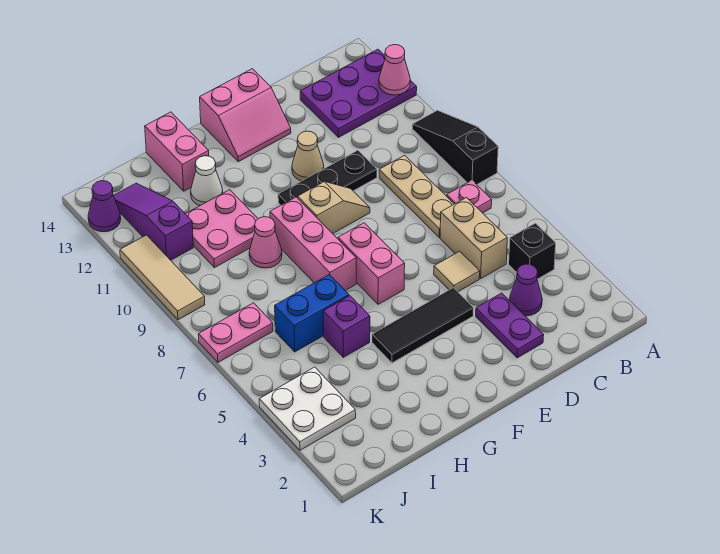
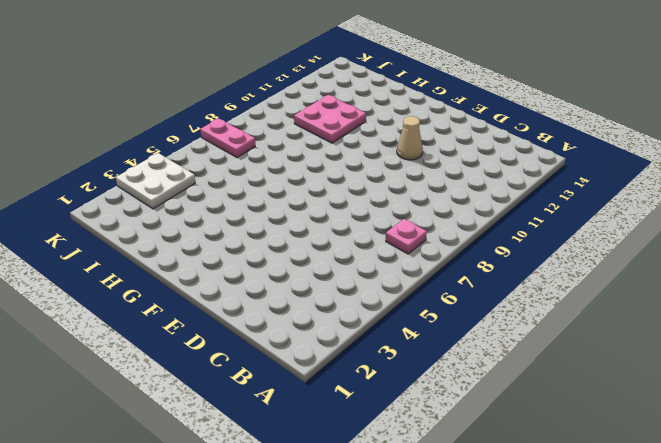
none -> black slope A8:A10 level 1 top 8
none -> purple plate A12:C13 level 1
none -> black brick B4 level 1

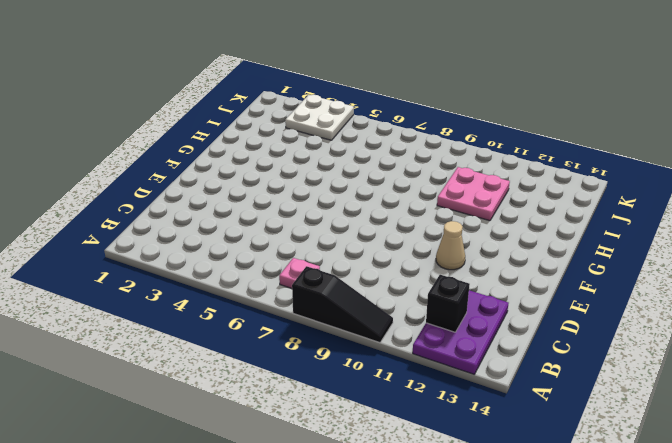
black brick B12 level 2 -> black brick B4 level 1
none -> purple cone C3 level 1
none -> tan brick C5:C6 level 1
none -> tan plate C7:C9 level 1

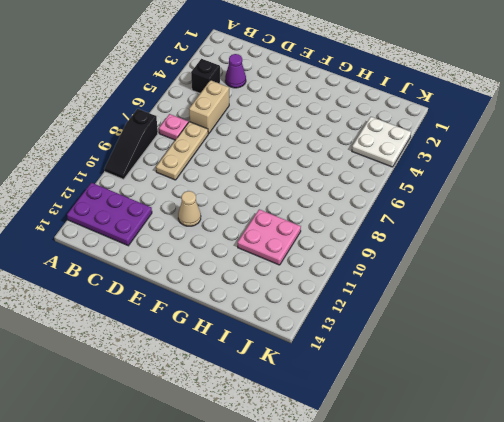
none -> purple plate D2:D3 level 1
none -> tan tile D5 level 1
none -> black plate D10:F10 level 1

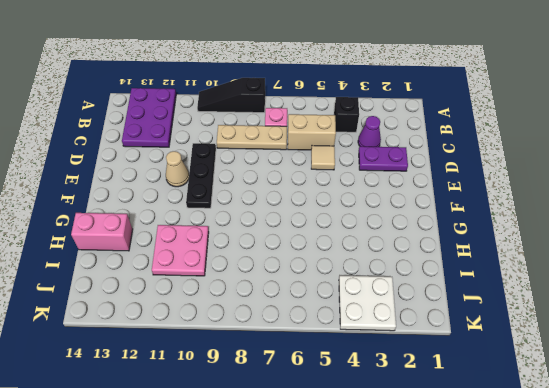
none -> black tile E4:G4 level 1
none -> tan slope E9:F9 level 1 top F
none -> pink slope E13:F14 level 1 top 14

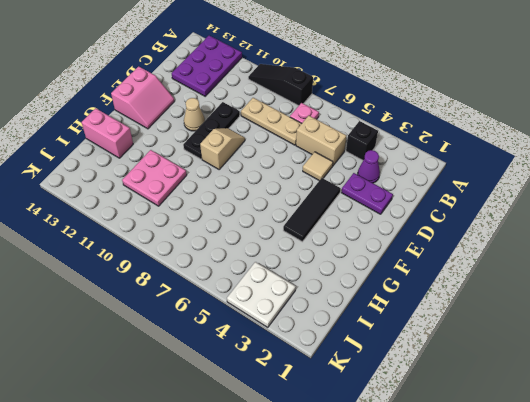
none -> pink brick F6:F7 level 1
none -> pink brick G7:G9 level 1
none -> purple brick H5 level 1

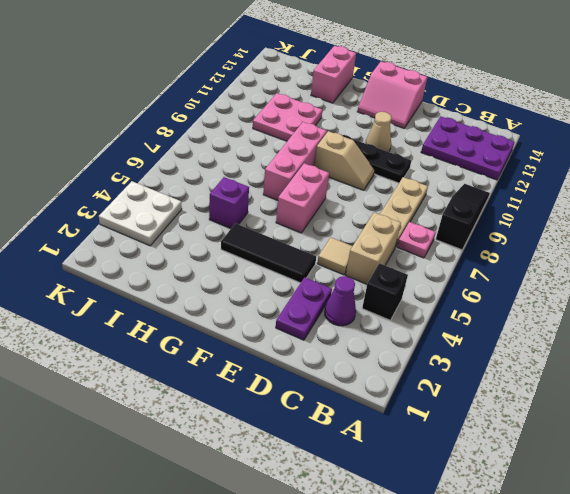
none -> blue brick H6:I6 level 1
none -> pink cone H9 level 1
none -> white cone H12 level 1

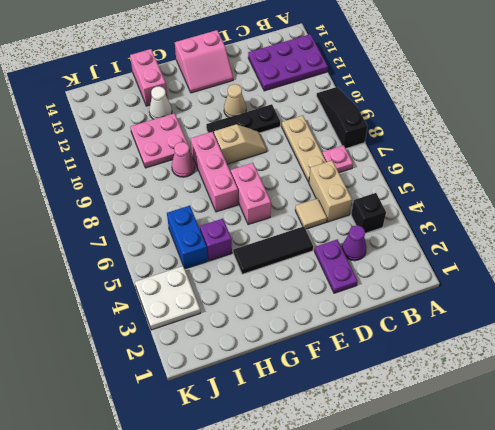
blue brick I5:I6 level 1 -> blue brick H6:I6 level 1
none -> pink plate J7:K7 level 1
none -> purple slope J11:J13 level 1 top 11
none -> tan tile K9:K11 level 1

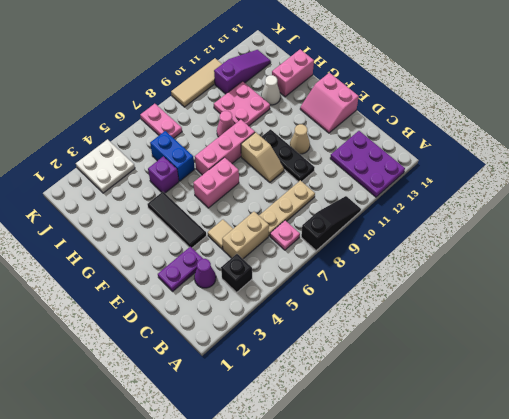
none -> purple cone K13 level 1
none -> pink cone A12 level 2

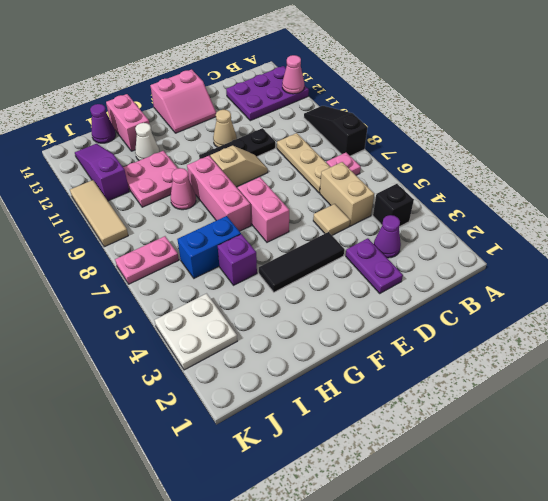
purple cone I14 level 1 -> purple cone K13 level 1

